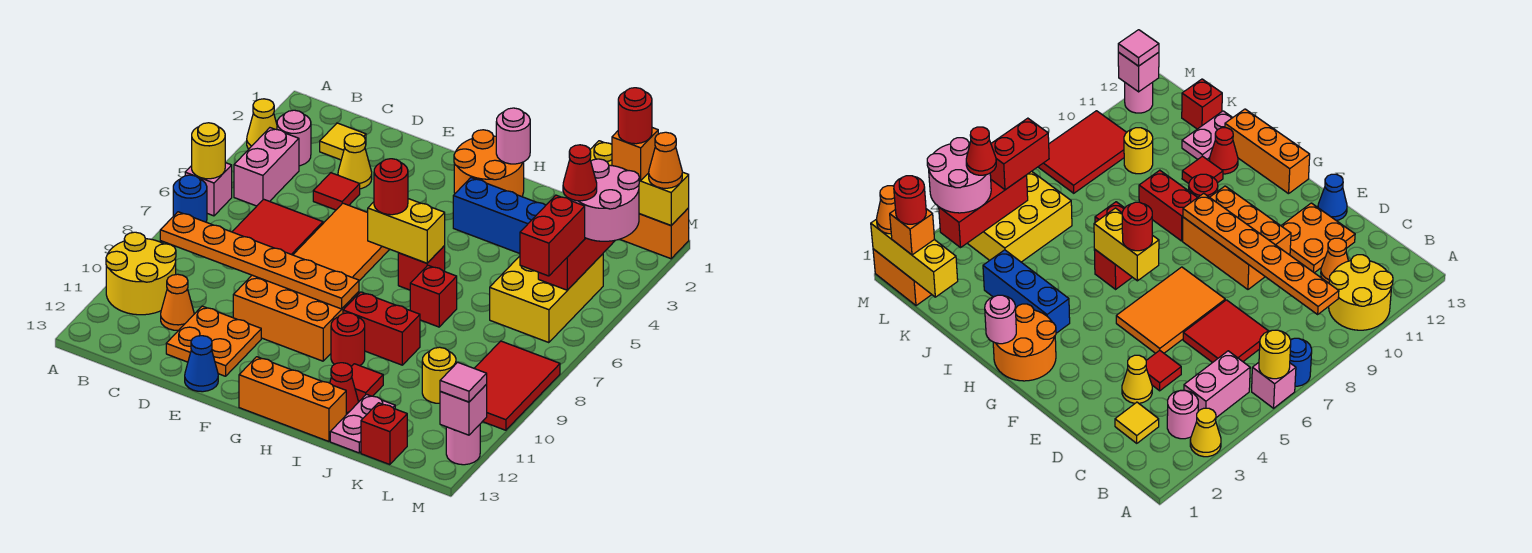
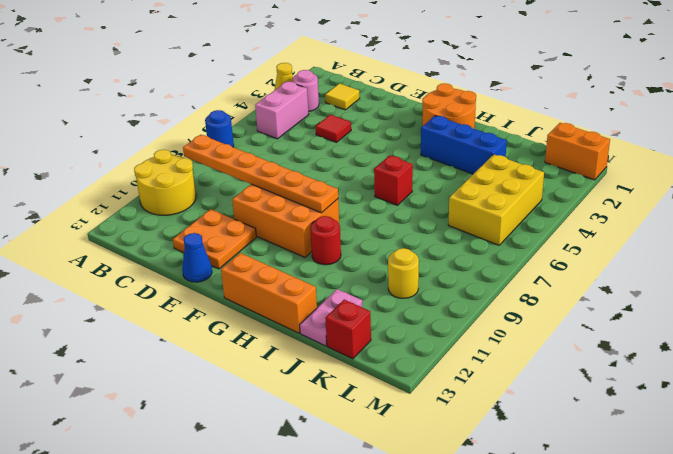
none -> pink brick A6 level 1
none -> red tile C6:D7 level 1
none -> orange cone C11 level 1
none -> yellow cone D3 level 1

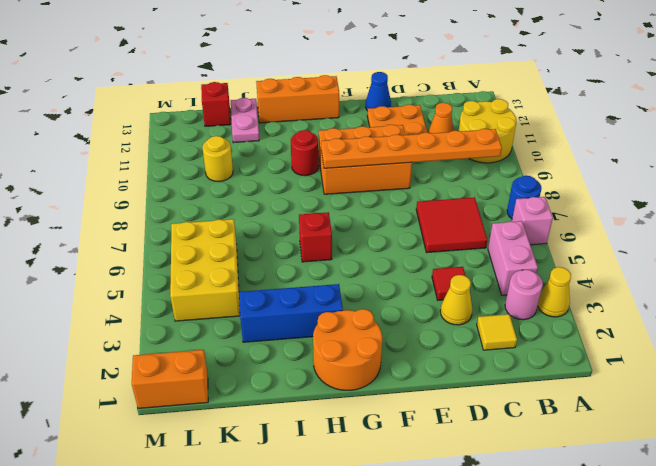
none -> orange tile E5:F7 level 1
none -> red brick H9:I9 level 1
none -> red brick I7 level 1
none -> red tile I11 level 1

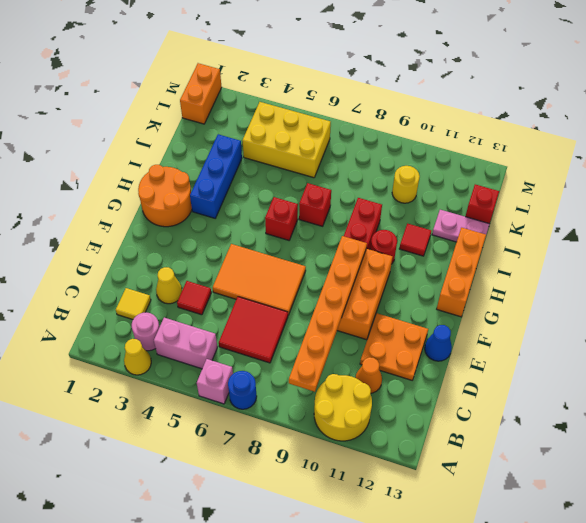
none -> red cone I12 level 1
none -> red tile L8:M10 level 1
none -> pink round brick M12 level 1
none -> yellow round brick A6 level 2

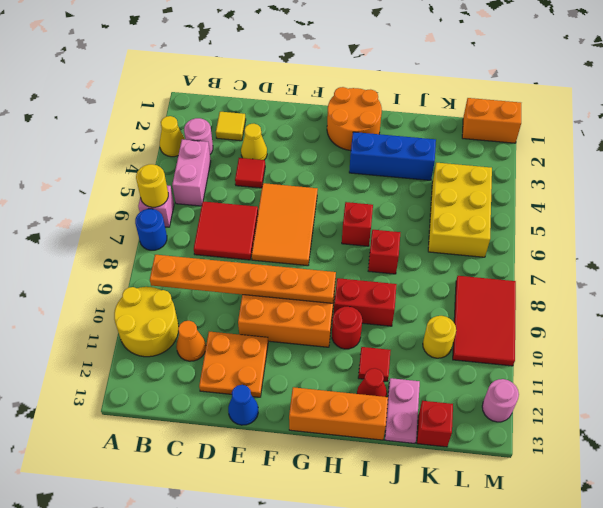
none -> yellow brick G6:H6 level 2
none -> pink round brick H1 level 2
none -> yellow brick K1:M1 level 2
none -> red brick L3:L5 level 2

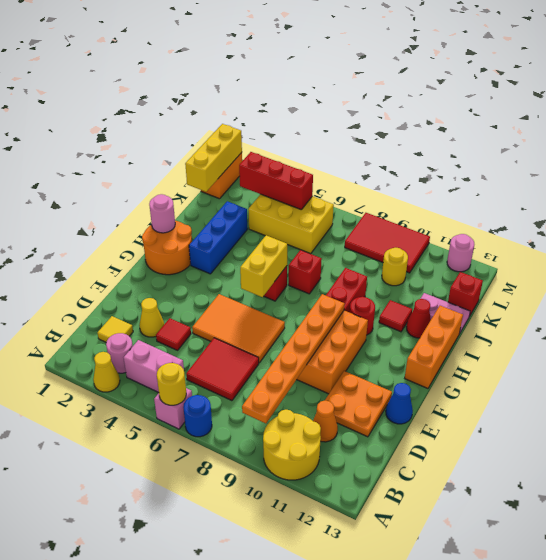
none -> pink brick M12 level 2
none -> red round brick G6 level 3
none -> orange brick L1 level 3
none -> pink round brick L3:M4 level 3

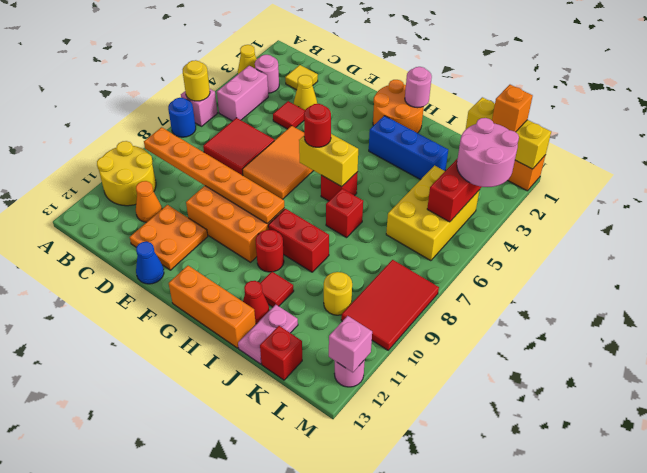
none -> red brick L5:L6 level 3
none -> orange cone M1 level 3
none -> pink tile M12 level 3
none -> red round brick L1 level 4

